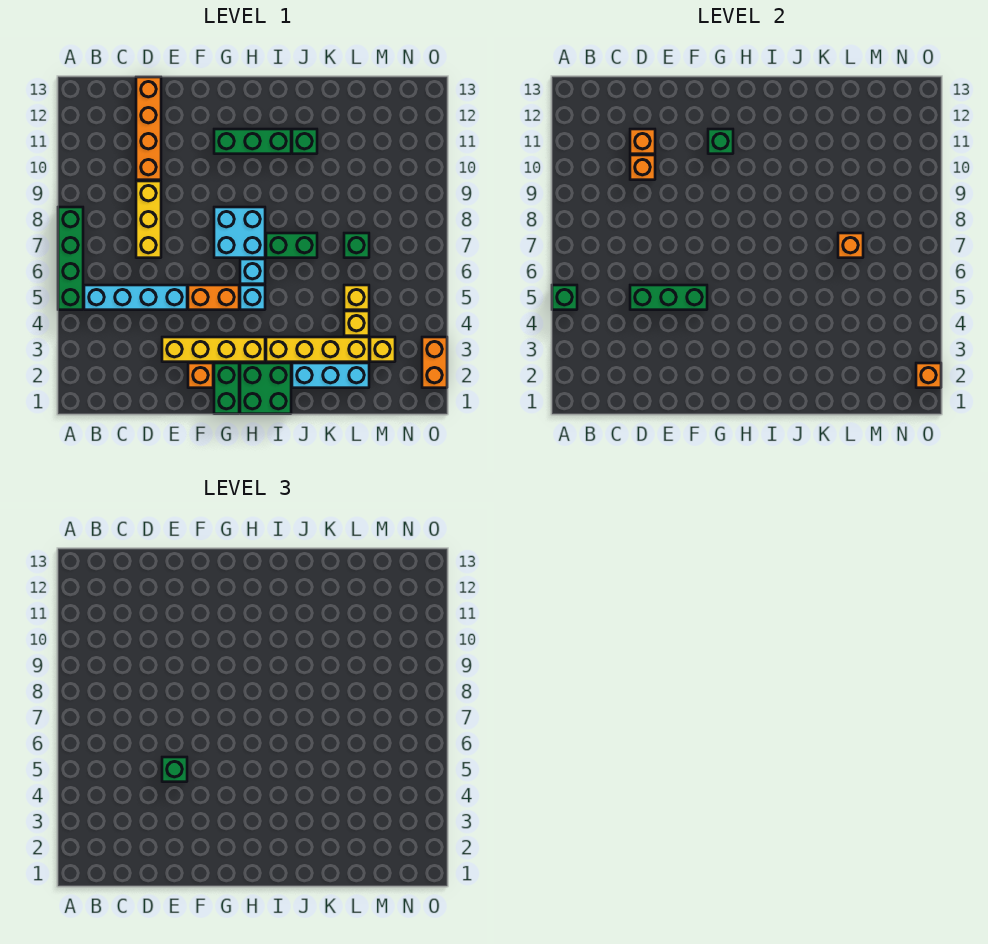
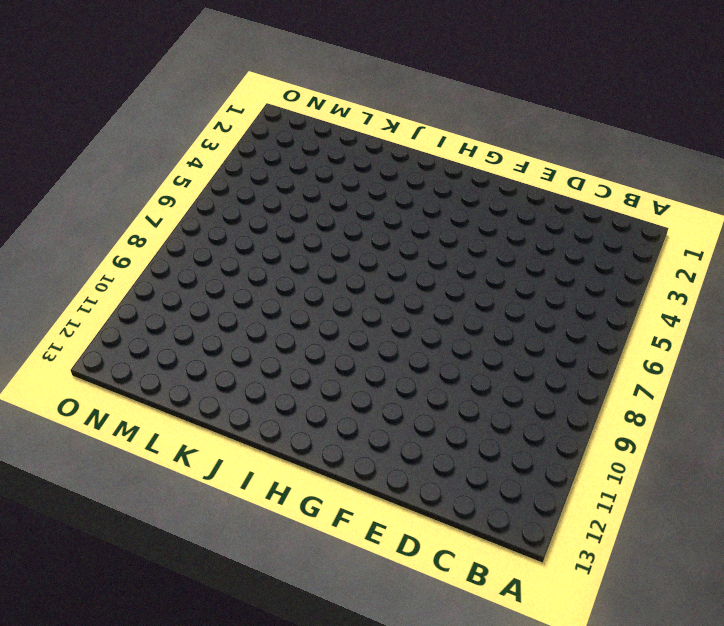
none -> green brick A5:A8 level 1
none -> cyan brick B5:E5 level 1
none -> yellow brick D7:D9 level 1
none -> orange brick D10:D13 level 1

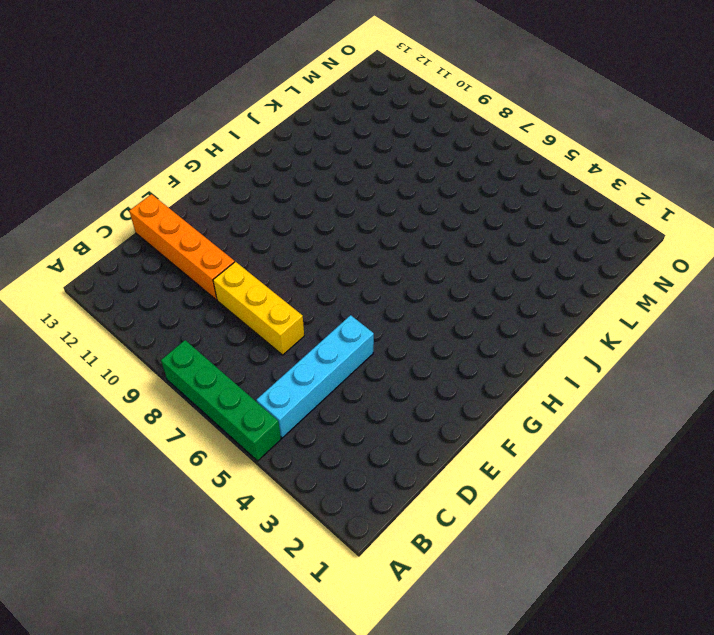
none -> yellow brick E3:H3 level 1
none -> orange brick F2 level 1
none -> orange brick F5:G5 level 1
none -> green brick G1:G2 level 1

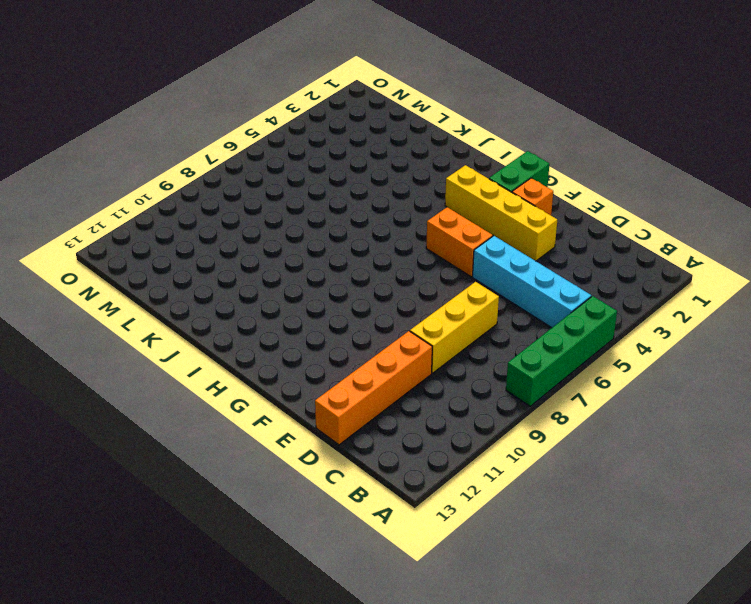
none -> cyan brick G7:H8 level 1
none -> green brick G11:I11 level 1
none -> green brick H1:I2 level 1
none -> cyan brick H5 level 1

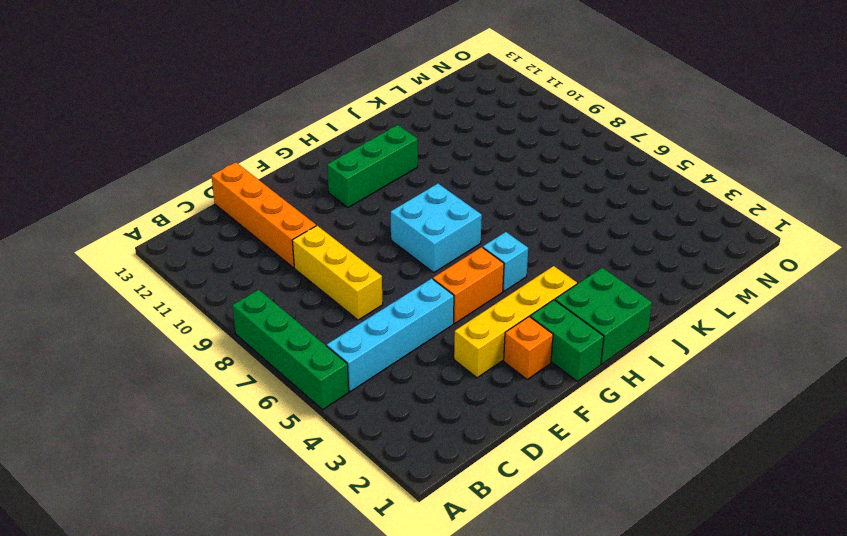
none -> cyan brick H6 level 1
none -> yellow brick I3:L3 level 1
none -> green brick I7:J7 level 1
none -> cyan brick J2:L2 level 1

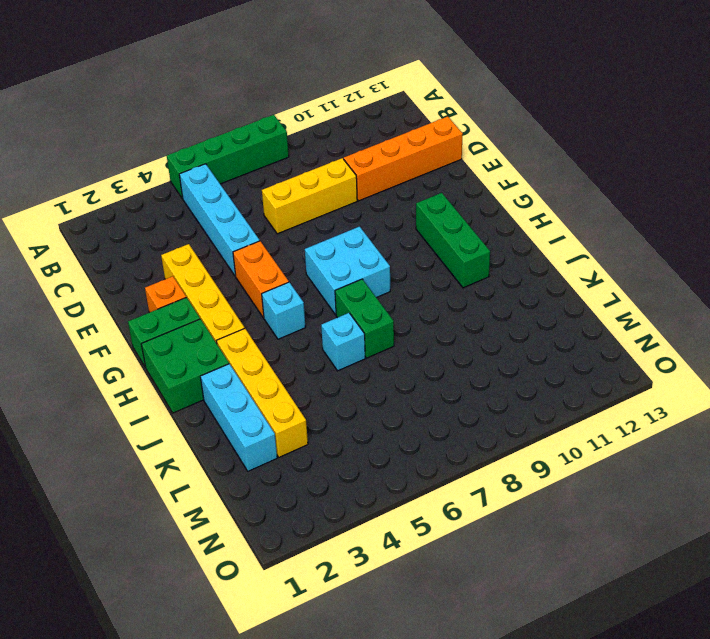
cyan brick J6 level 1 -> cyan brick H6 level 1
none -> green brick J11 level 1
none -> yellow brick L4 level 1
none -> yellow brick L5 level 1
none -> green brick L7 level 1

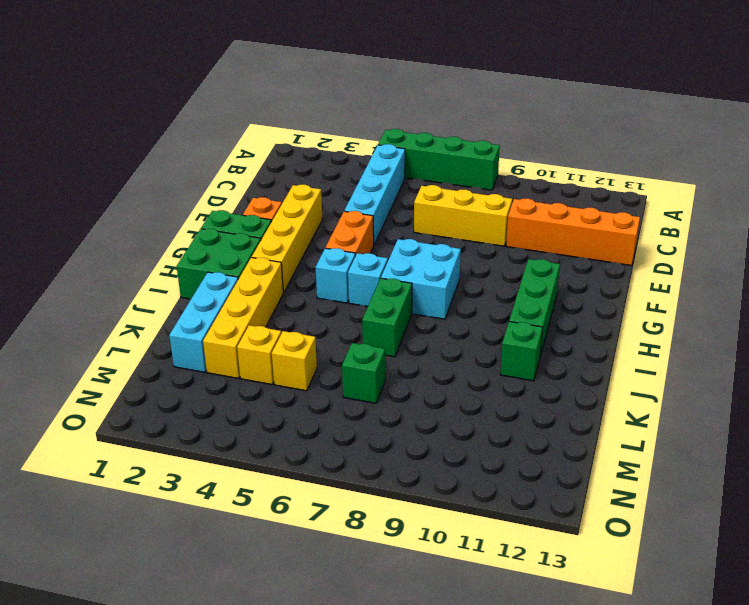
none -> yellow brick M3 level 1
none -> orange brick O2:O3 level 1
none -> green brick A5 level 2
none -> green brick D5:F5 level 2

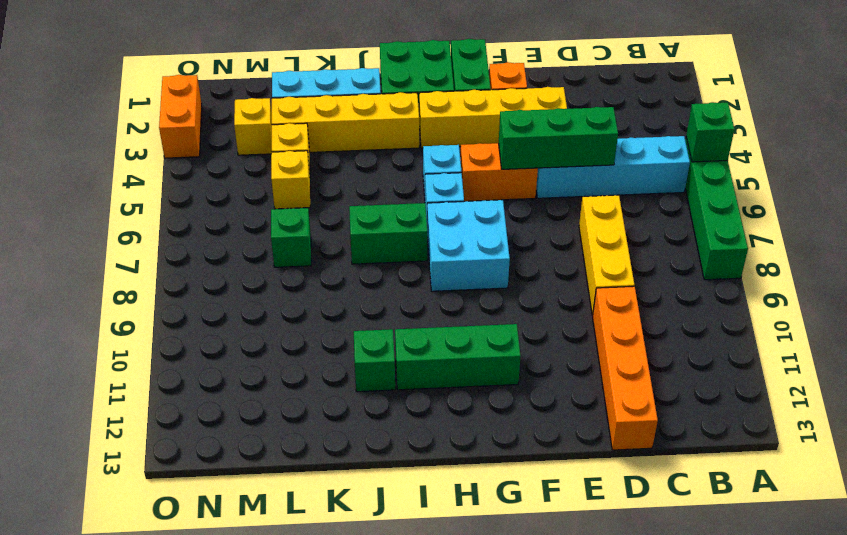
none -> orange brick D10 level 2
none -> orange brick D11 level 2
none -> green brick G11 level 2
none -> orange brick L7 level 2

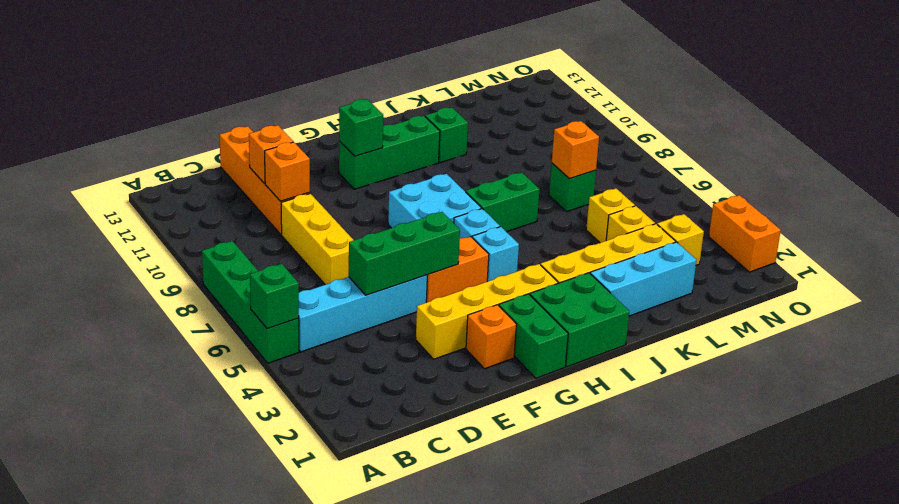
none -> orange brick O2 level 2
none -> green brick E5 level 3

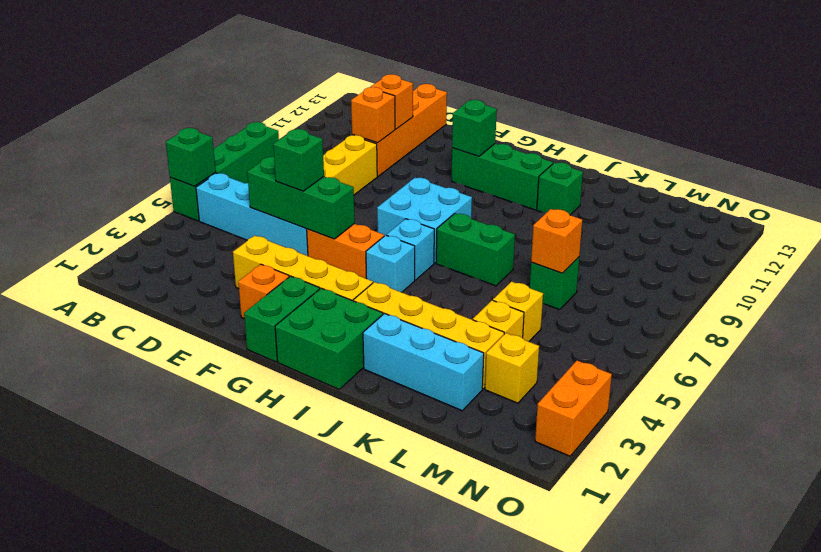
none -> orange brick O2 level 2

